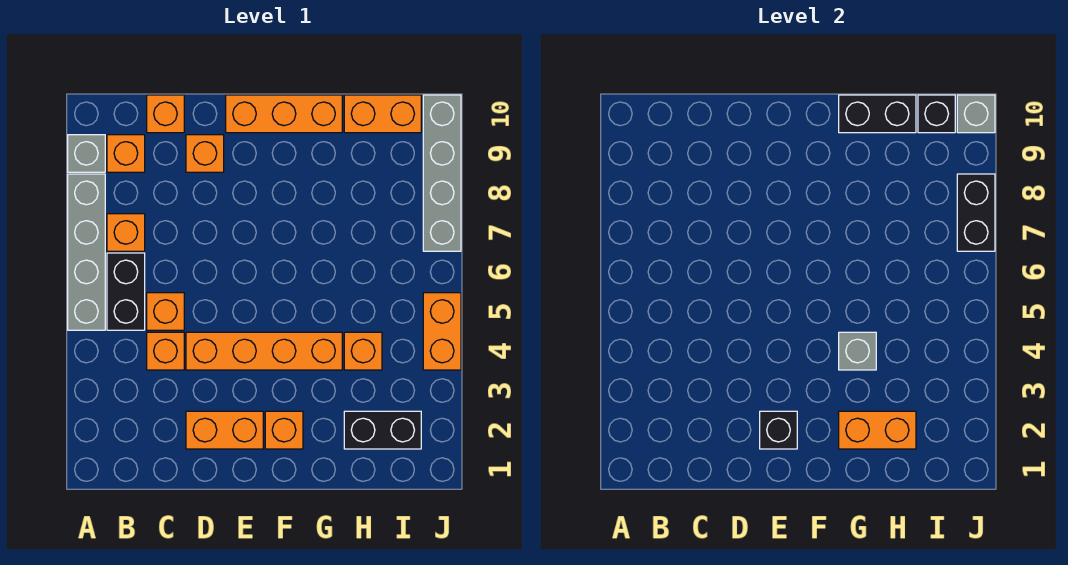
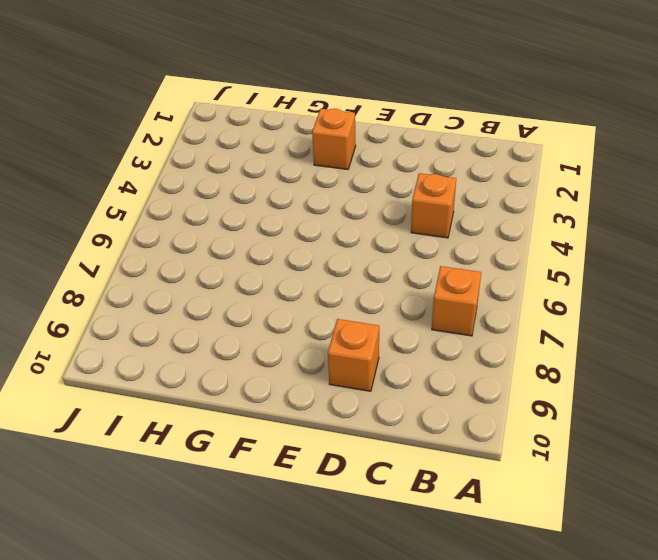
none -> grey brick A5:A8 level 1
none -> grey brick A9 level 1
none -> black brick B5:B6 level 1

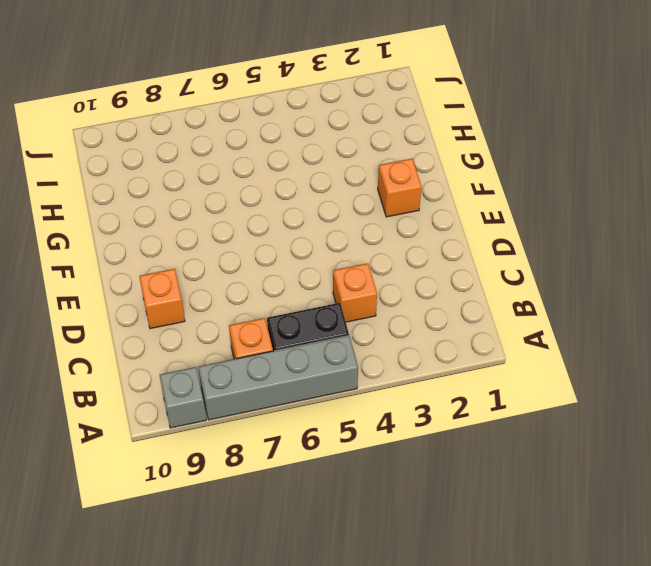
none -> orange brick B9 level 1
none -> orange brick C5 level 1
none -> orange brick C10 level 1

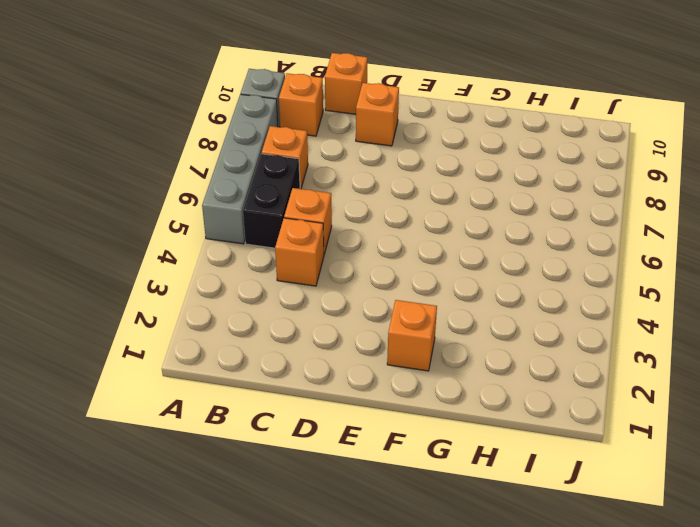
none -> orange brick D2:E2 level 1
none -> orange brick D4:G4 level 1
none -> orange brick E10:G10 level 1

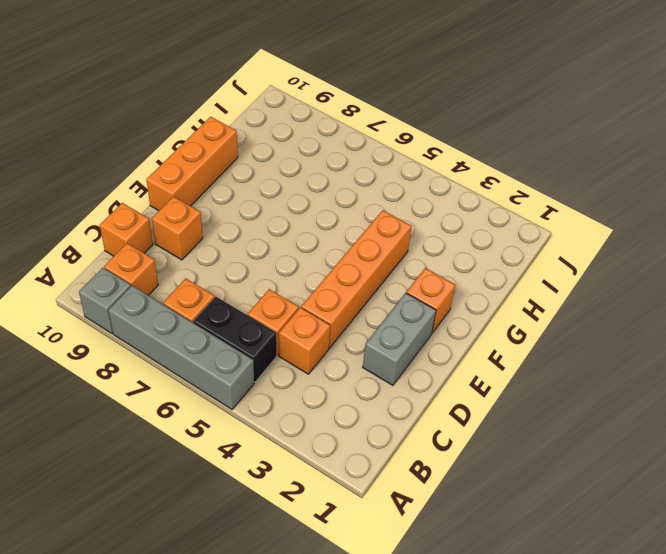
grey brick D2:E2 level 1 -> orange brick D2:E2 level 1
none -> black brick H2:I2 level 1
none -> orange brick H4 level 1
none -> orange brick H10:I10 level 1

